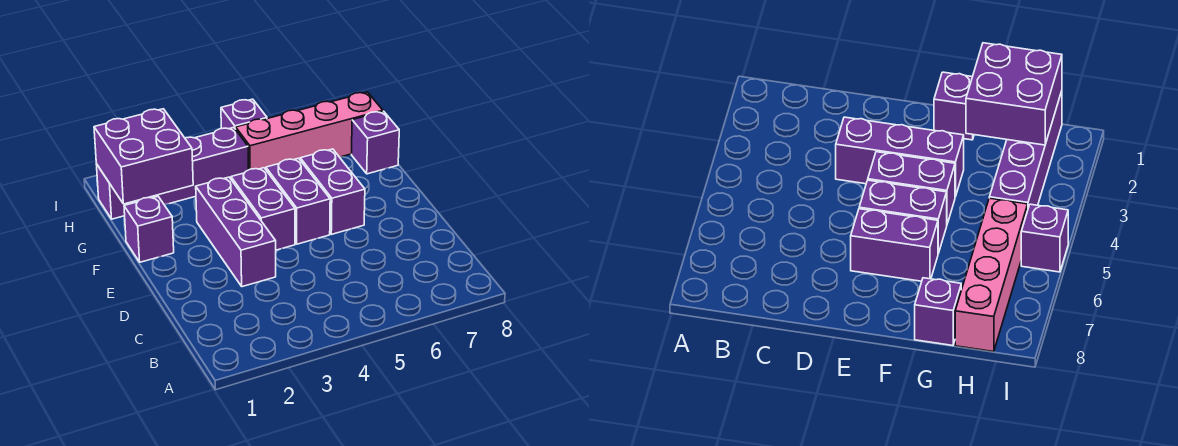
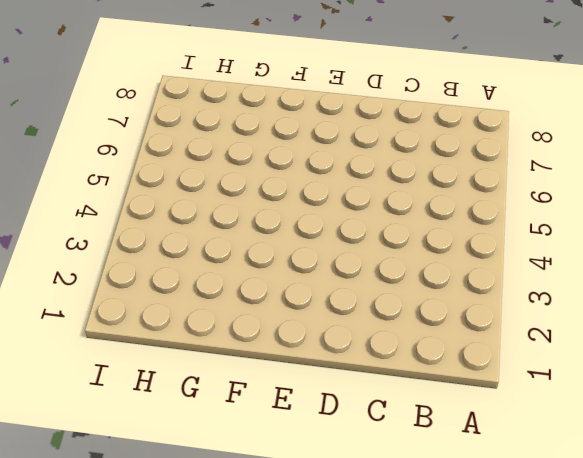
none -> purple brick D3:F3 level 1
none -> purple brick E4:F4 level 1

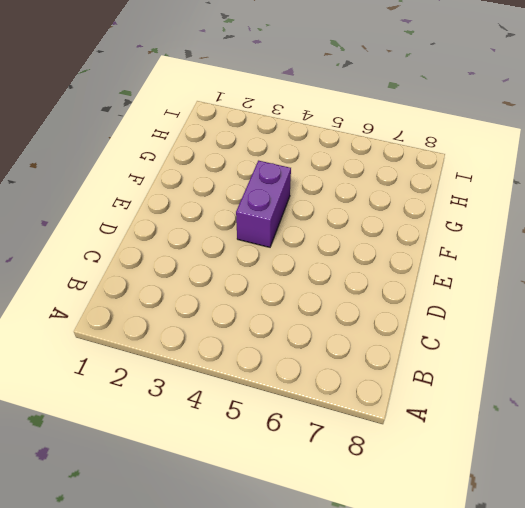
none -> purple brick D3:F3 level 1
none -> purple brick E5:F5 level 1

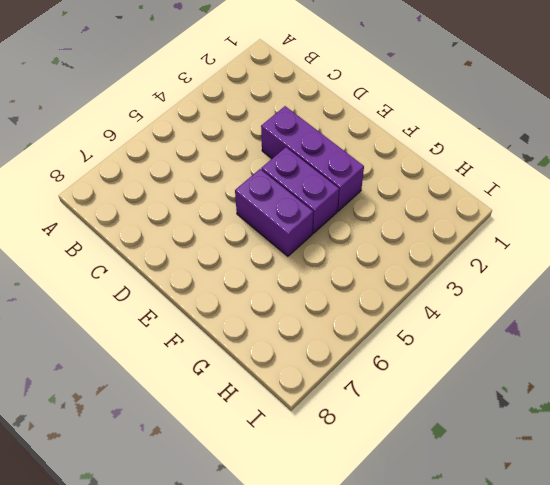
none -> purple brick E6:F6 level 1
none -> purple brick F1 level 1

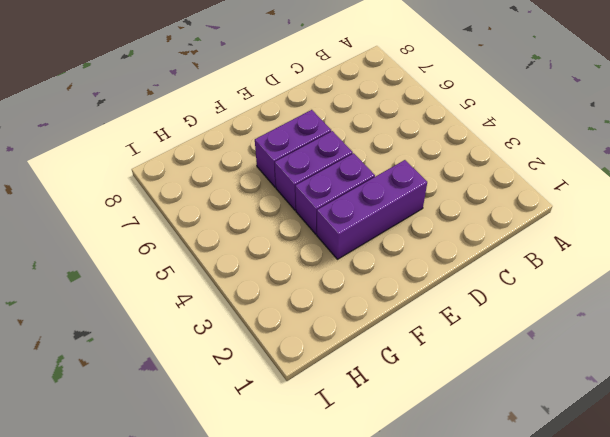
none -> purple brick F1 level 1
none -> purple brick G8 level 1

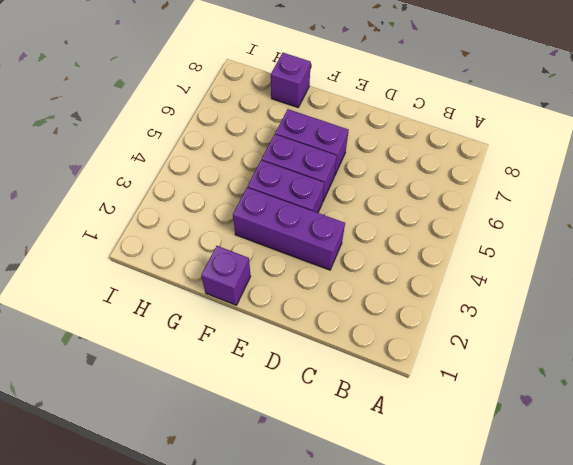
none -> purple brick H1:H4 level 1
none -> pink brick H5:H8 level 1

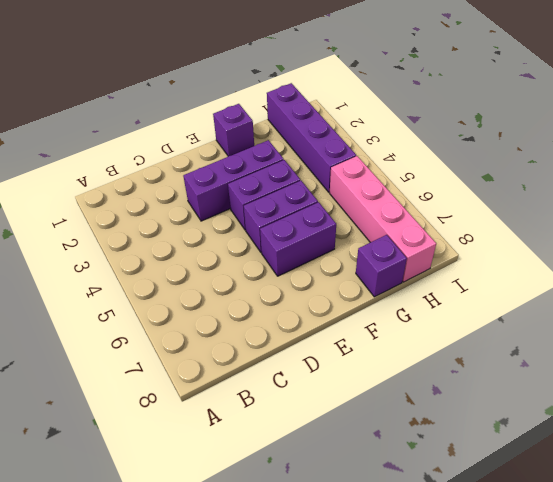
none -> purple brick I5 level 1
none -> purple brick G1:H2 level 2

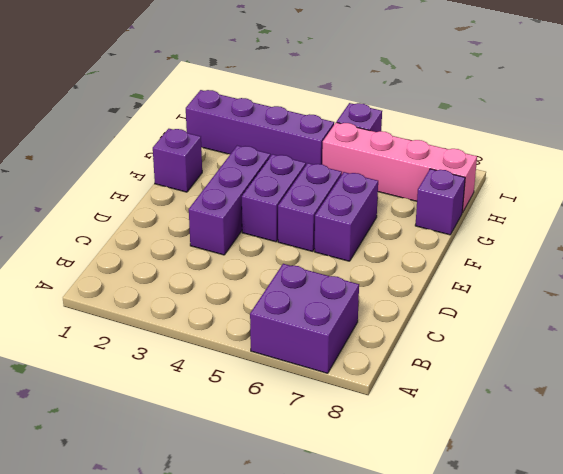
purple brick A6:B7 level 1 -> purple brick G1:H2 level 2

